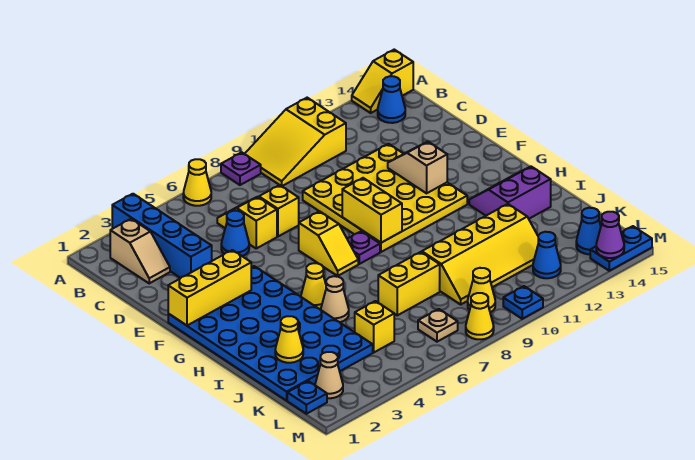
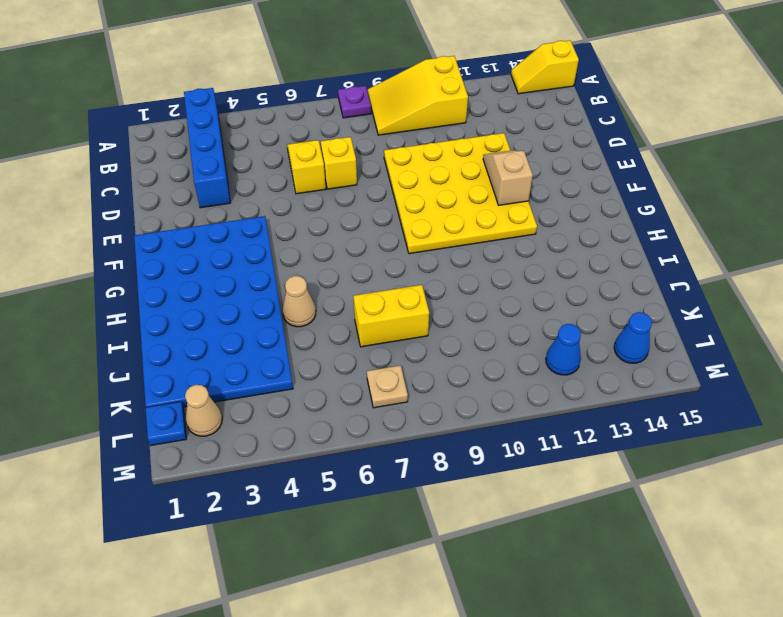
none -> yellow cone A6 level 1
none -> tan slope B2:C2 level 1 top B
none -> blue cone B14 level 1
none -> blue cone D5 level 1

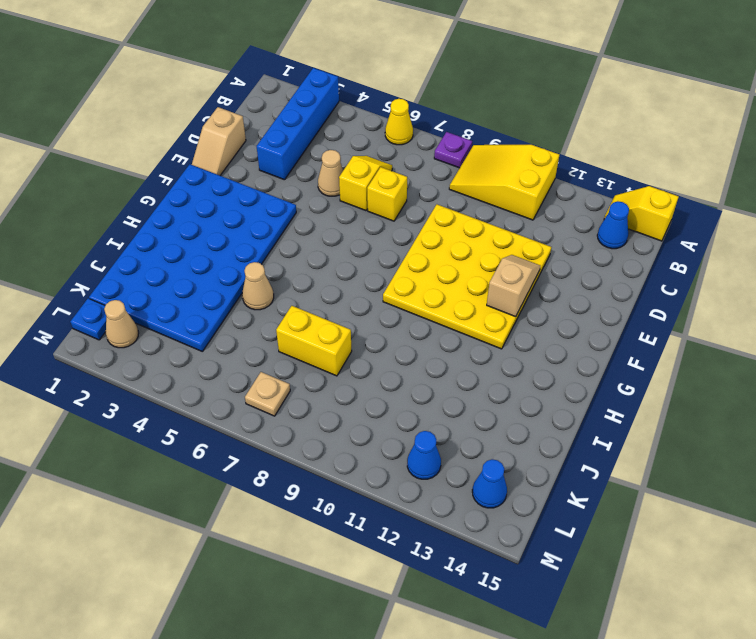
tan slope D1:E1 level 1 top D -> tan slope B2:C2 level 1 top B
tan cone D5 level 1 -> blue cone D5 level 1
none -> yellow slope F7:G7 level 1 top F
none -> purple plate G8 level 1
none -> yellow cone H5 level 1
none -> purple slope H13:I14 level 1 top I

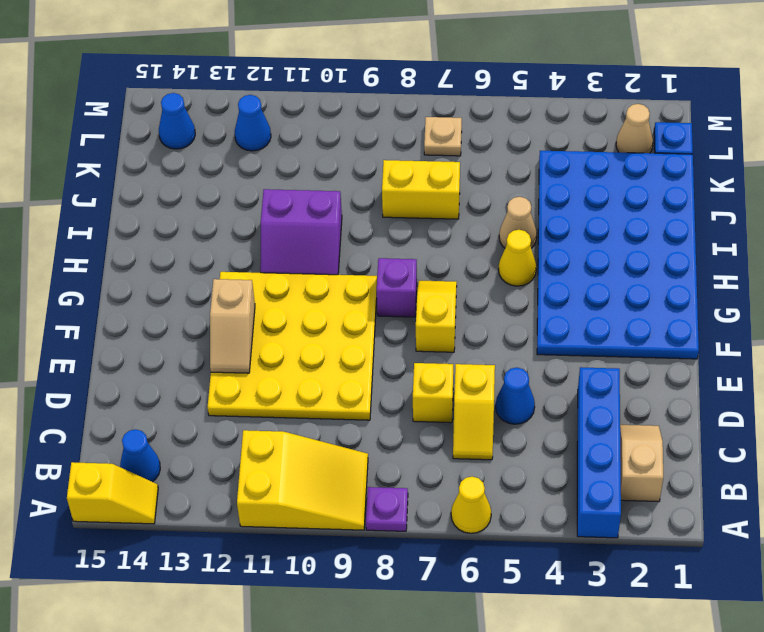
purple brick G8 level 1 -> purple plate G8 level 1
purple slope H10:I11 level 1 top I -> purple slope H13:I14 level 1 top I
none -> yellow slope J9:K12 level 1 top J
none -> yellow brick K5 level 1
none -> yellow cone L9 level 1
none -> yellow cone M8 level 1

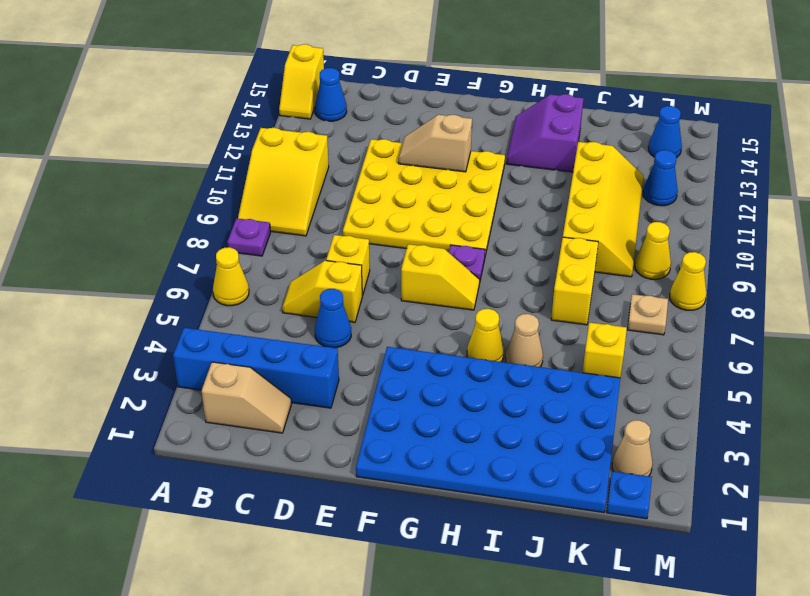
none -> blue plate M10 level 1
none -> blue plate M14:M15 level 1
none -> yellow brick F1:F3 level 2
none -> yellow brick F9:G9 level 2

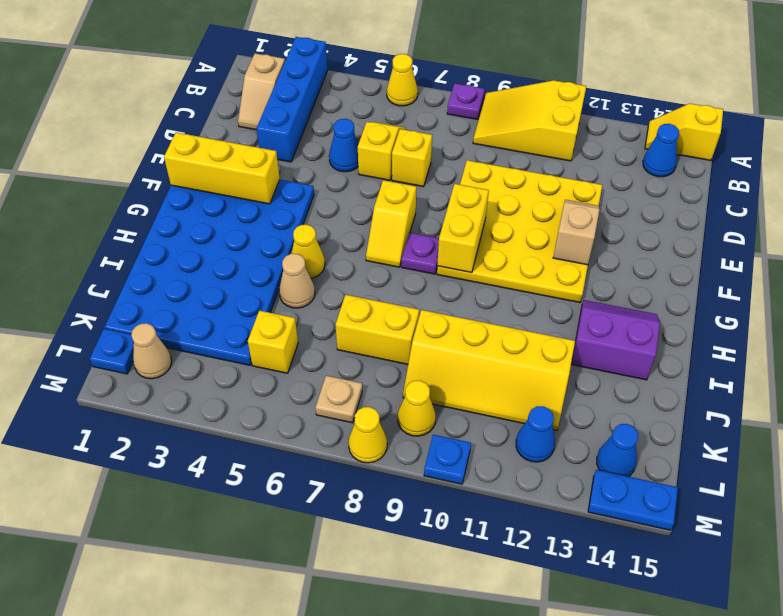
none -> yellow cone J2 level 2
none -> purple cone M14 level 2

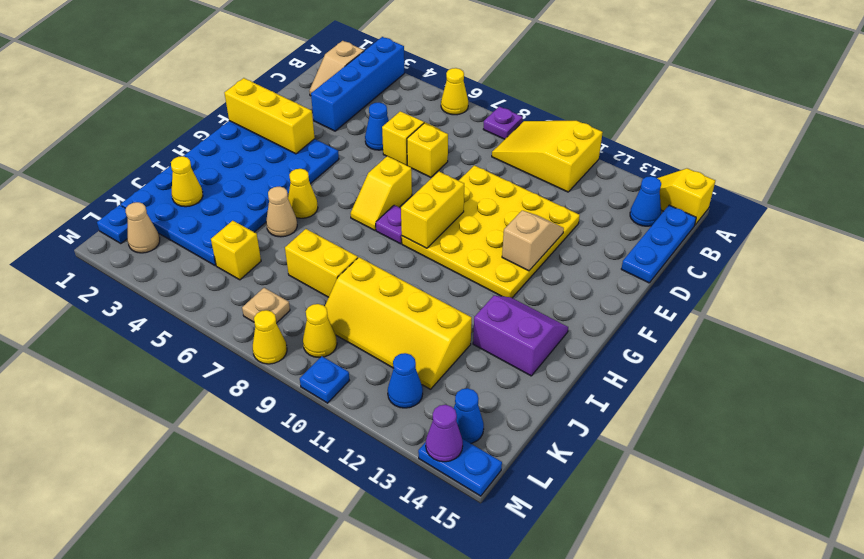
blue plate B15:D15 level 1 -> none

